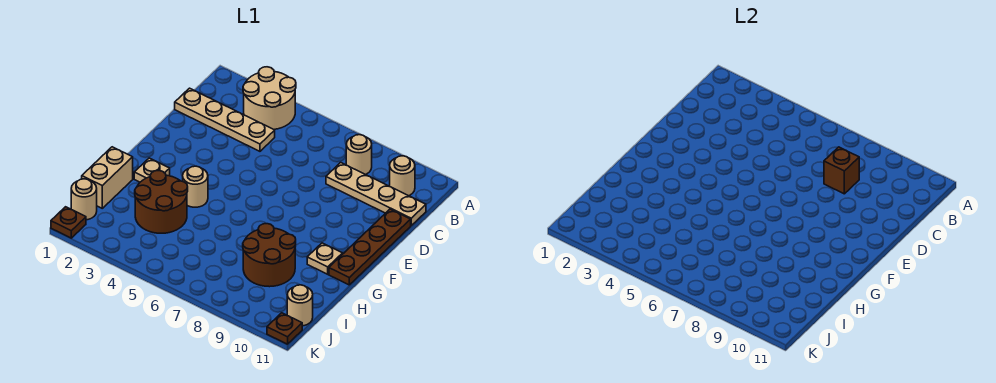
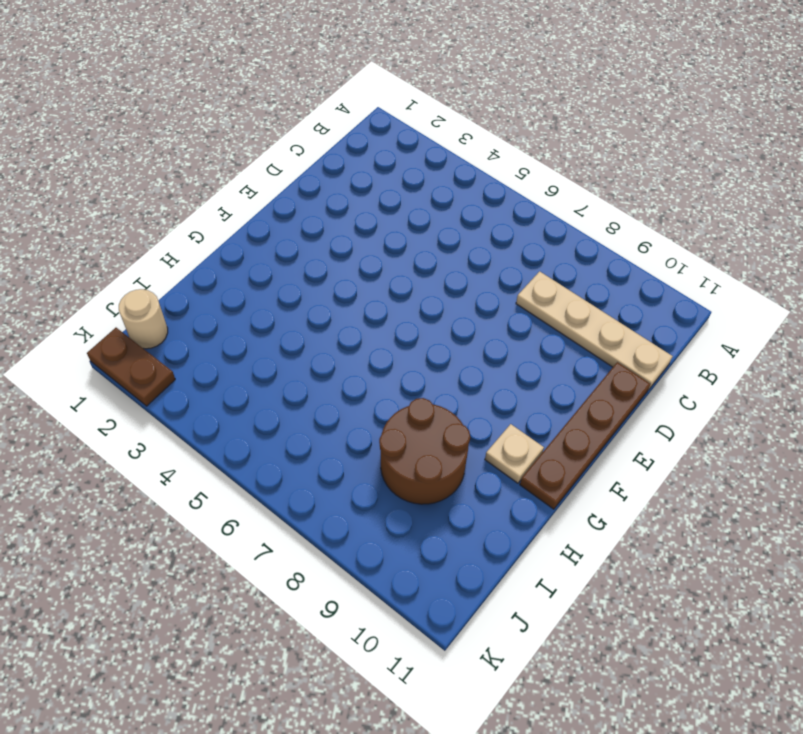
brown plate K1:K2 level 1 -> brown plate K1 level 1
none -> tan round brick A3:B4 level 1
none -> tan round brick B8 level 1
none -> tan round brick B10 level 1

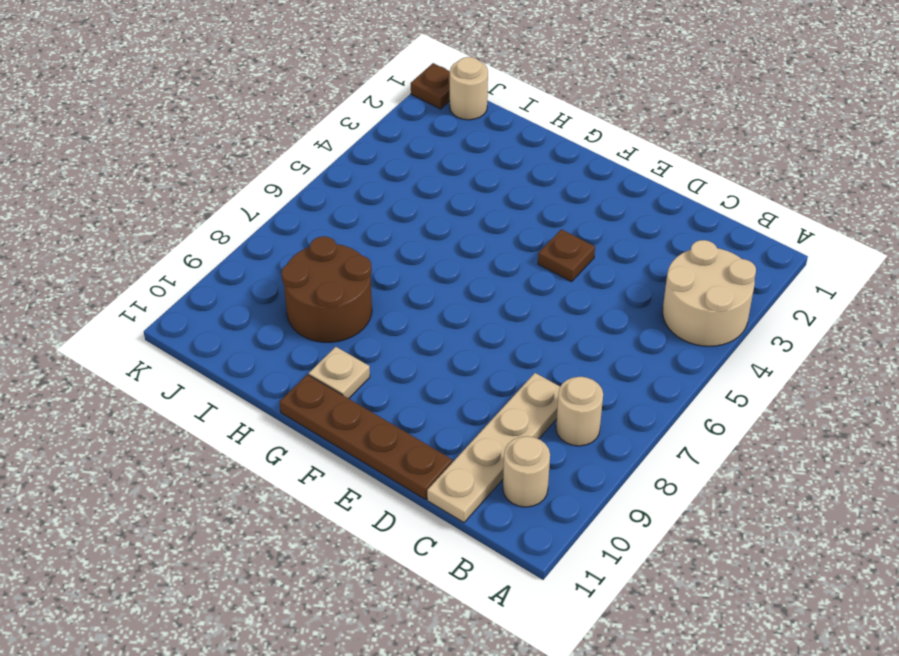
brown plate E4 level 1 -> brown plate K11 level 1
none -> tan plate C1:C4 level 1
none -> tan plate G2 level 1
none -> tan round brick G4 level 1

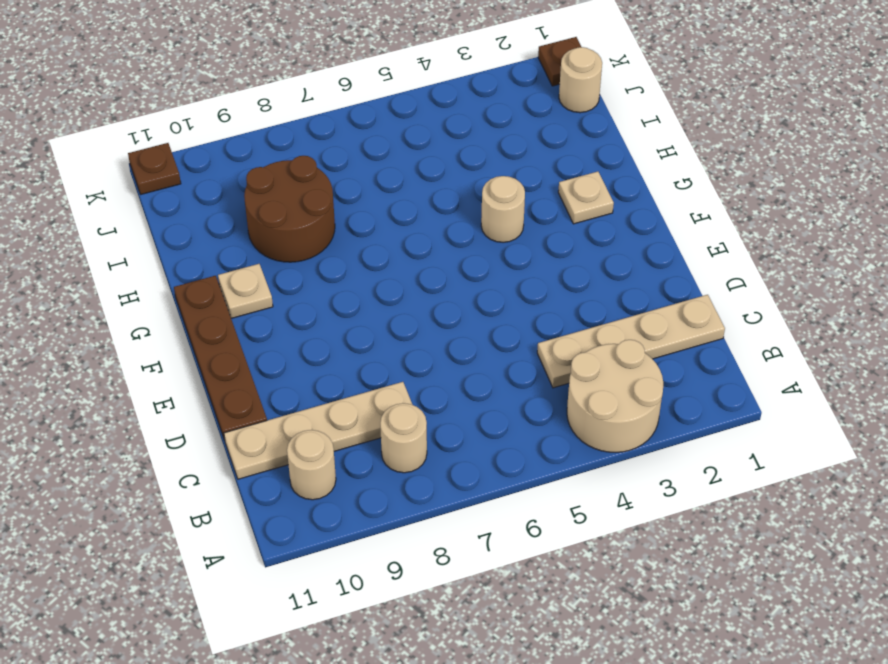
none -> tan brick H1:I1 level 1
none -> brown round brick H3:I4 level 1
none -> tan round brick J11 level 1

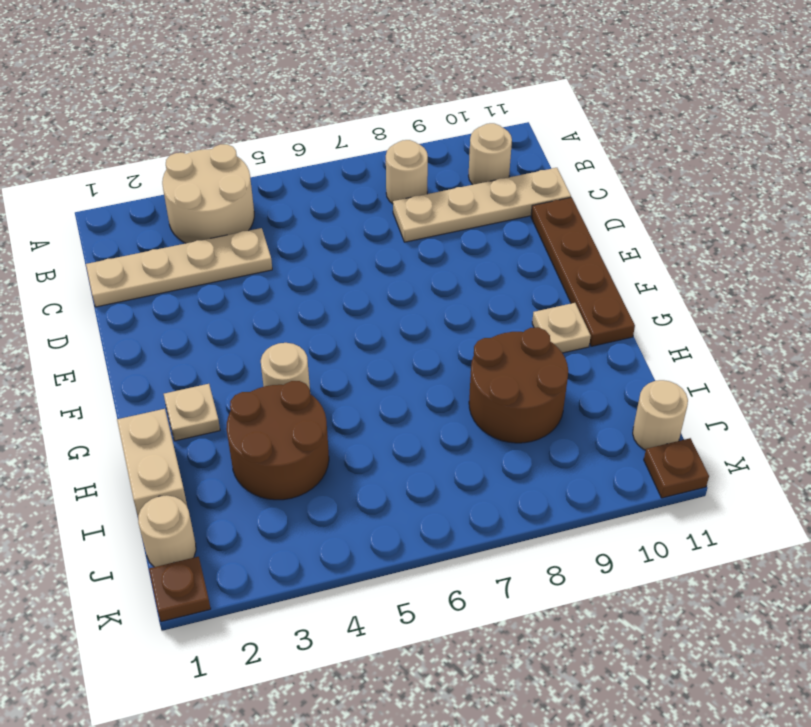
none -> brown brick C8 level 2

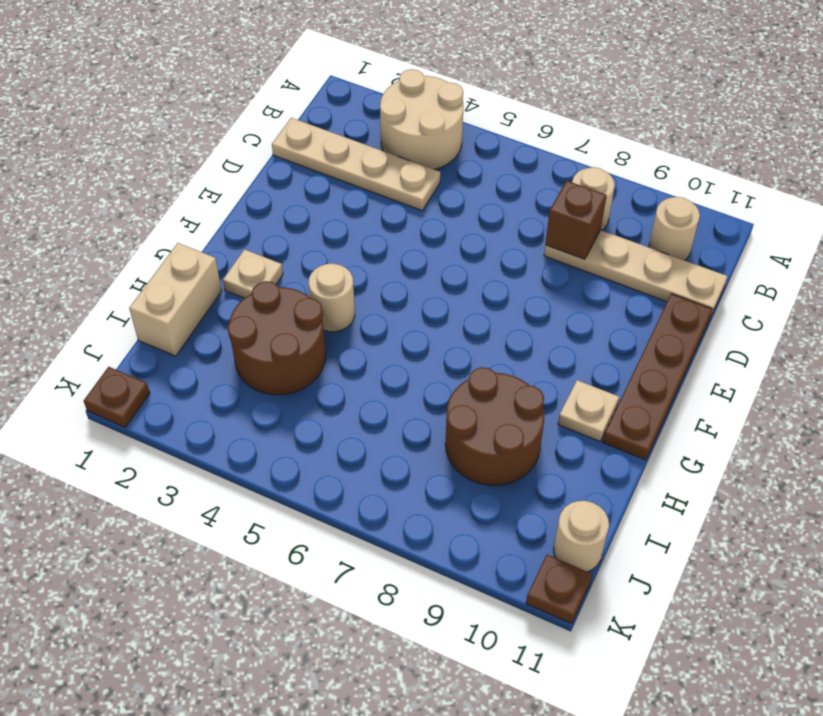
none -> tan round brick J1 level 1

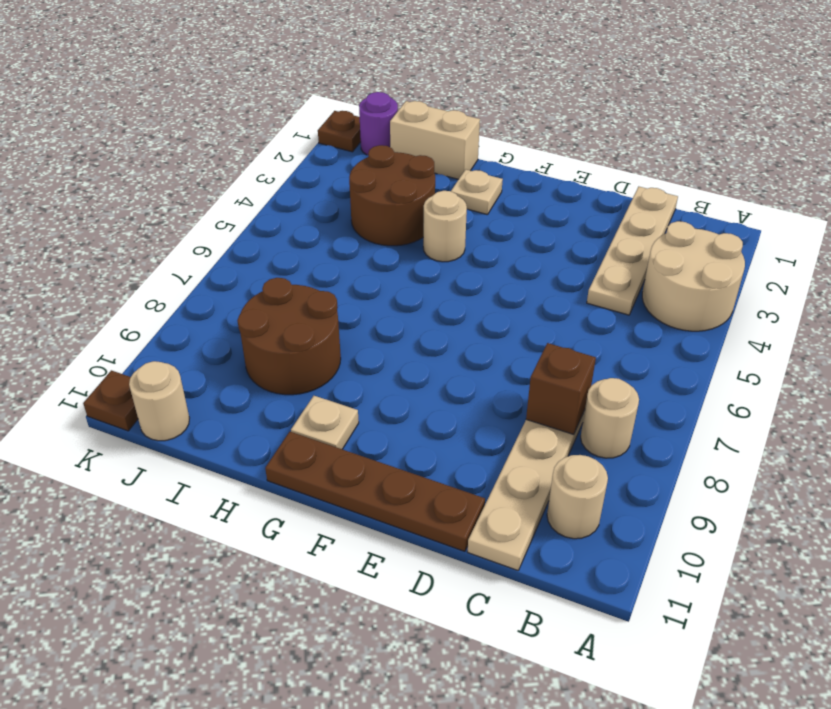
purple round brick J1 level 1 -> tan round brick J1 level 1

